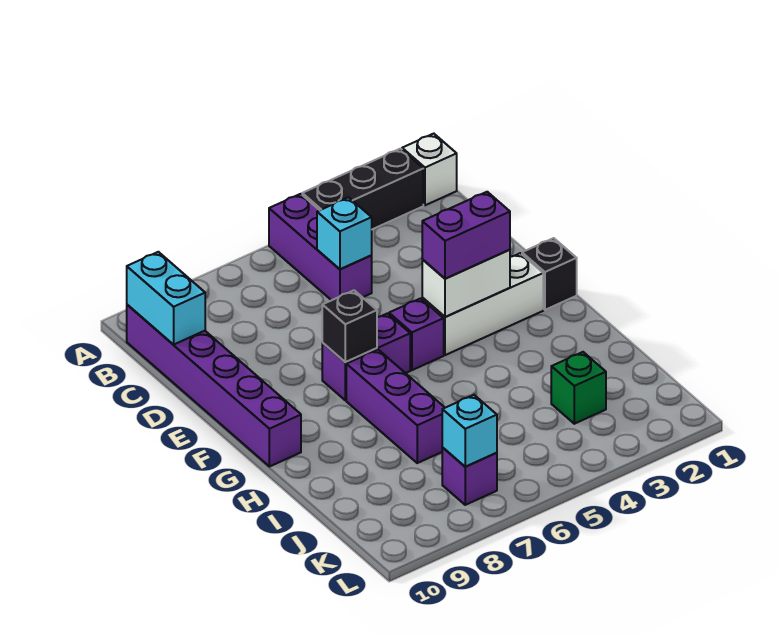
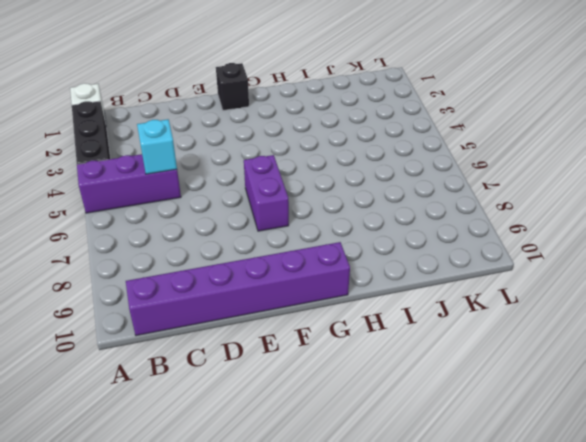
none -> white brick F2:F4 level 1
none -> purple brick F5 level 1
none -> purple brick G7:I7 level 1

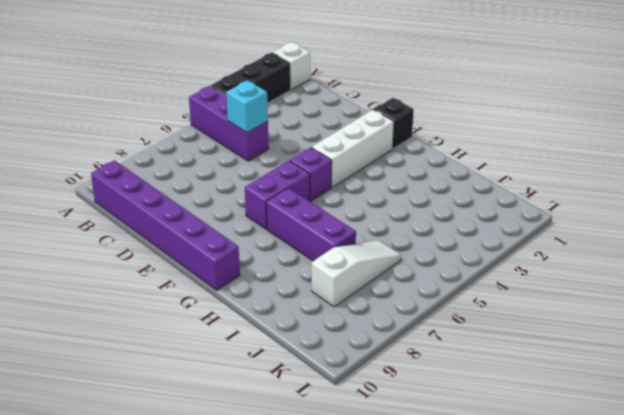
white slope J6:J8 level 1 top 8 -> none
none -> green brick J3 level 1
none -> purple brick K7 level 1
none -> cyan brick B10:C10 level 2

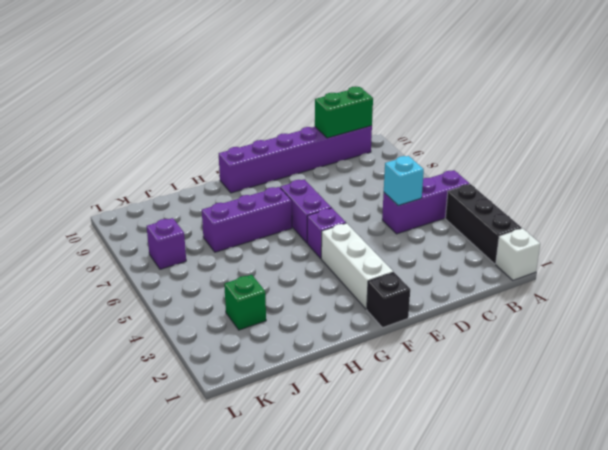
green brick B10:C10 level 2 -> cyan brick B10:C10 level 2
none -> white brick F3:F4 level 2
none -> black brick F7 level 2
none -> cyan brick K7 level 2

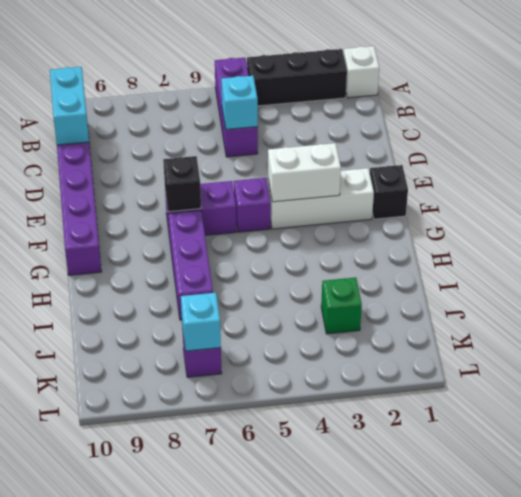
none -> purple brick F3:F4 level 3

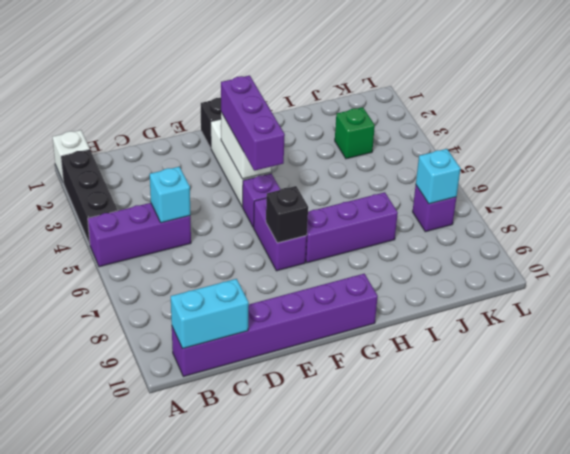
purple brick F3:F5 level 3 -> purple brick F3:F4 level 3

